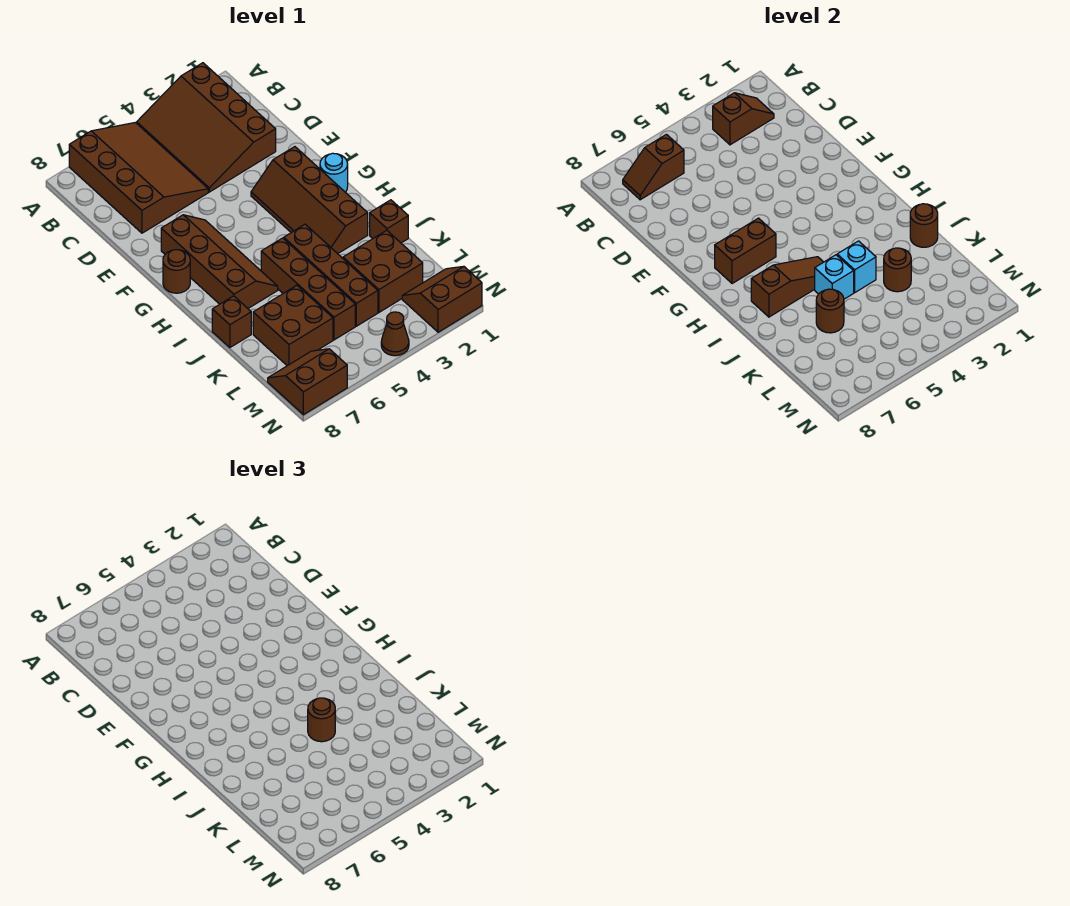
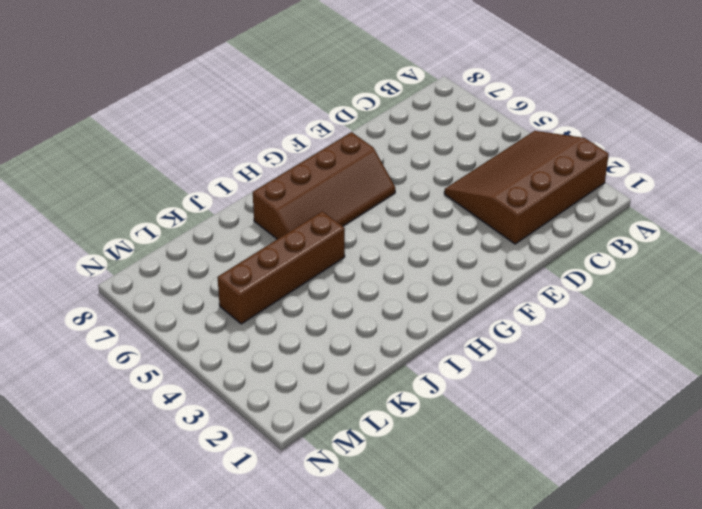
none -> brown slope A5:D7 level 1 top 7
none -> brown slope F2:I3 level 1 top 2
none -> cyan round brick G1 level 1

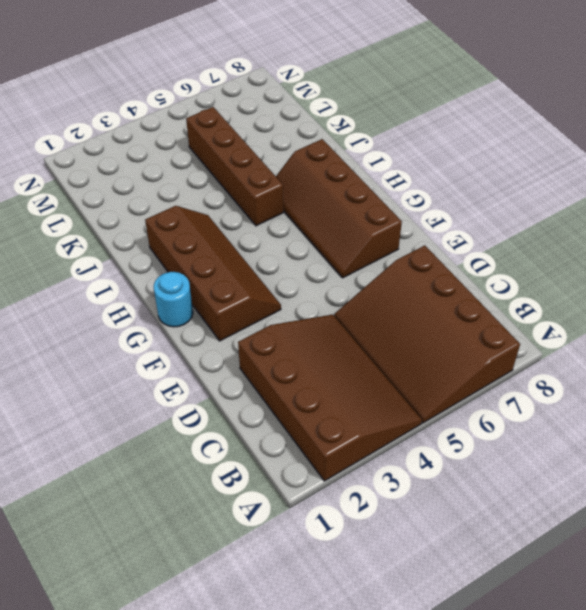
none -> brown round brick G8 level 1
none -> brown brick I4:L4 level 1
none -> brown brick J1 level 1

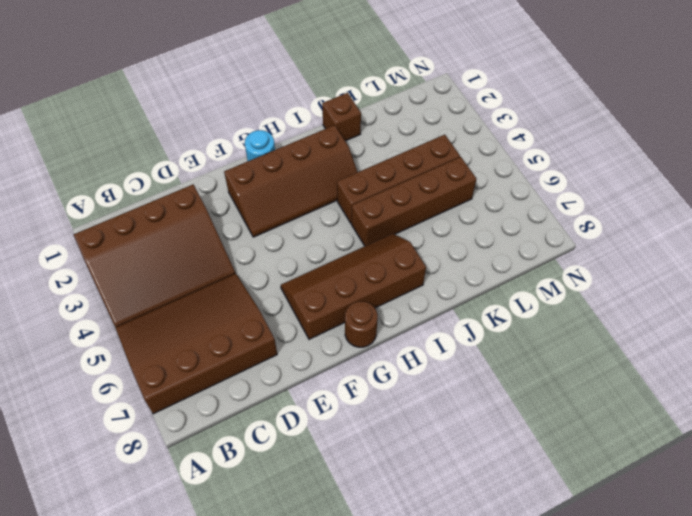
none -> brown brick J8 level 1
none -> brown brick K2:L3 level 1
none -> brown brick K6:L7 level 1

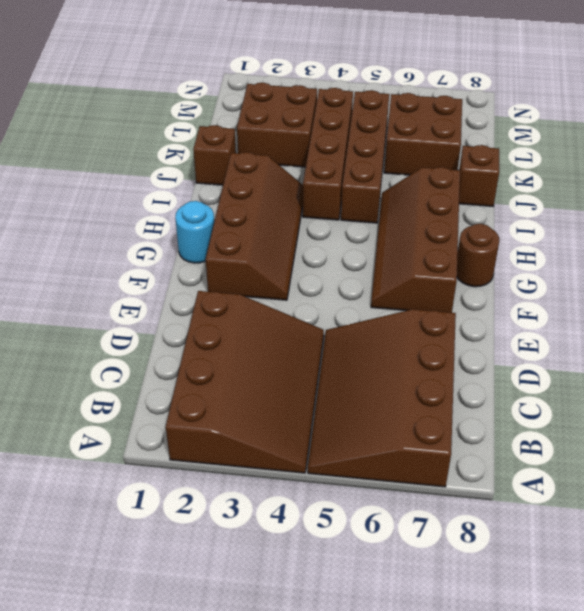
none -> brown slope M1:N2 level 1 top N
none -> brown slope M7:N8 level 1 top N
none -> brown cone N4 level 1

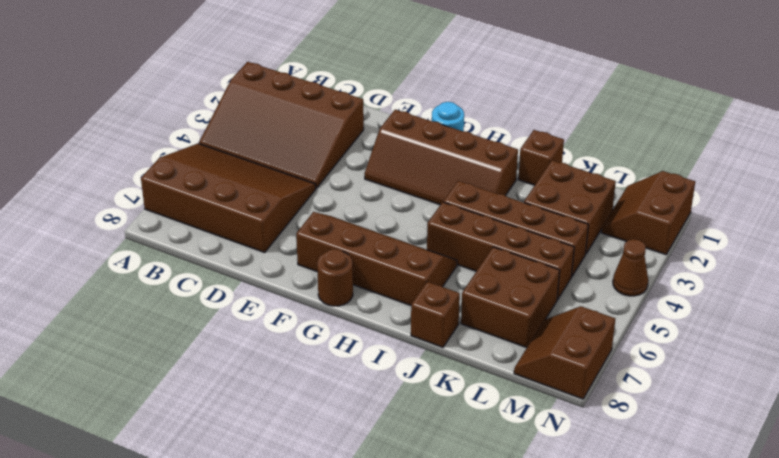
none -> brown slope B2:B3 level 2 top 3
none -> brown slope B6:B7 level 2 top 6
none -> brown brick G6:G7 level 2

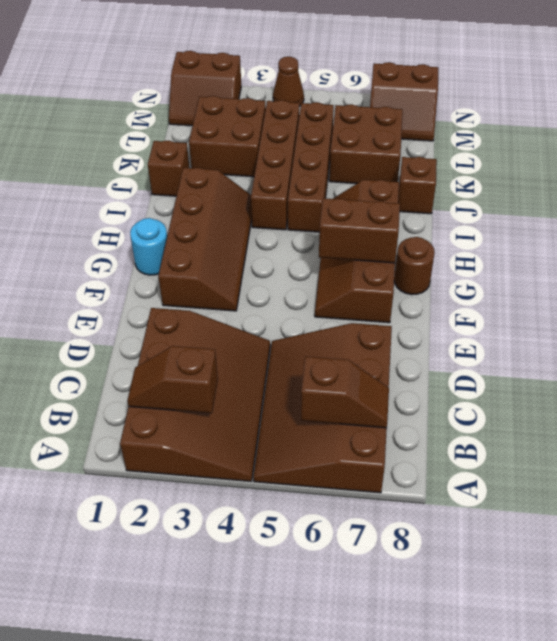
none -> brown slope I5:I7 level 2 top 7
none -> brown round brick J1 level 2
none -> cyan brick J4 level 2

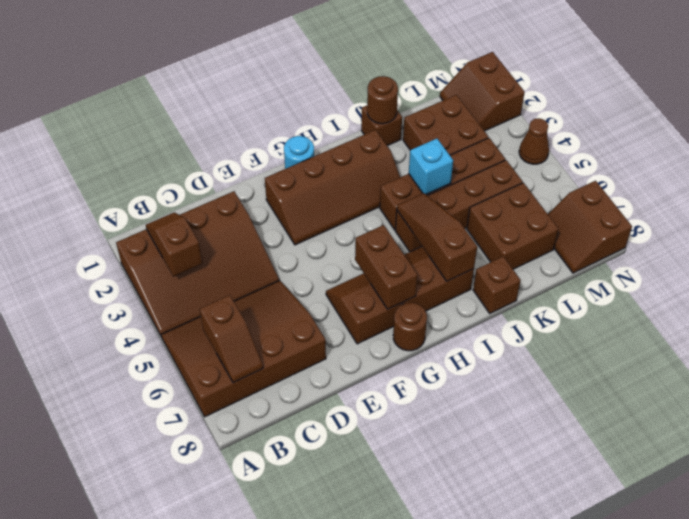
none -> cyan brick J5 level 2
none -> brown round brick K3 level 2
none -> brown round brick K6 level 2

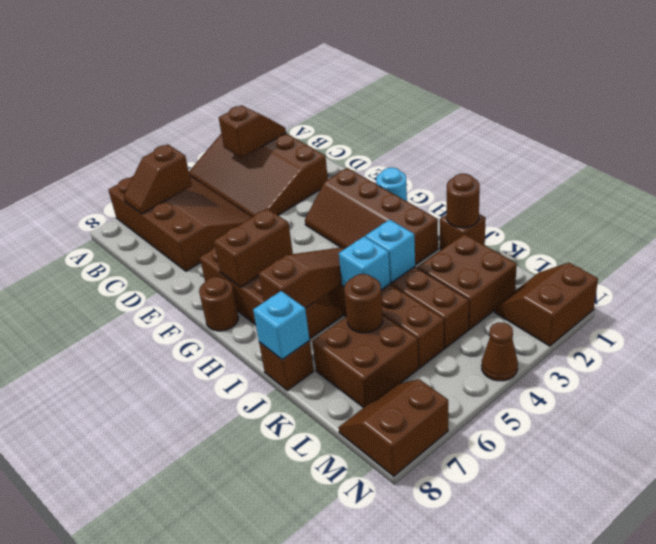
cyan brick J8 level 2 -> none
none -> brown round brick K3 level 2
none -> brown round brick J4 level 3

